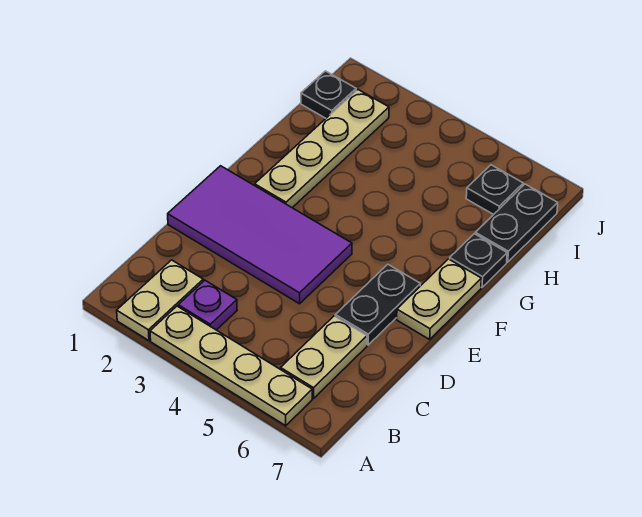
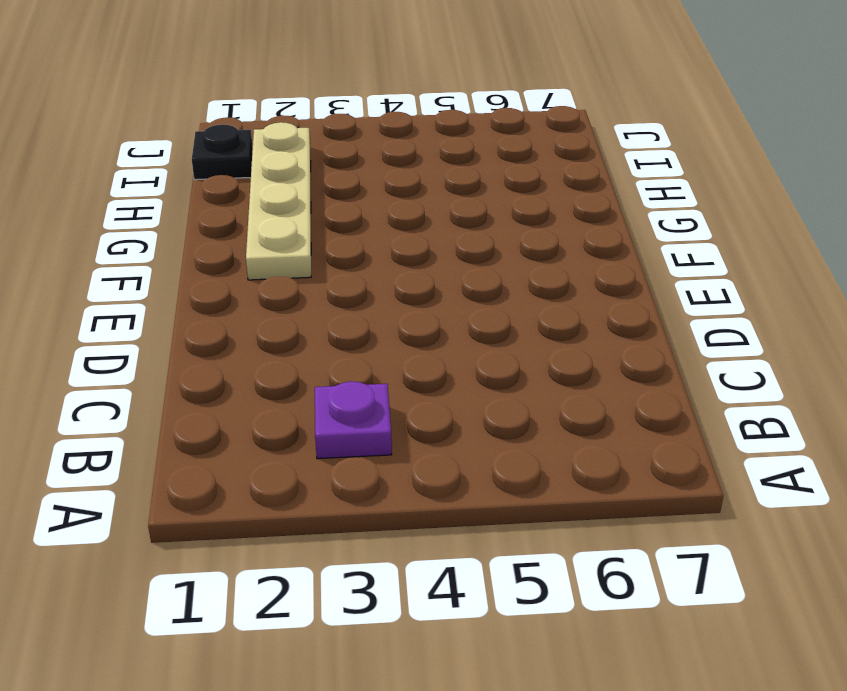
none -> tan plate A2:B2 level 1
none -> tan plate A3:A6 level 1
none -> tan plate B6:C6 level 1

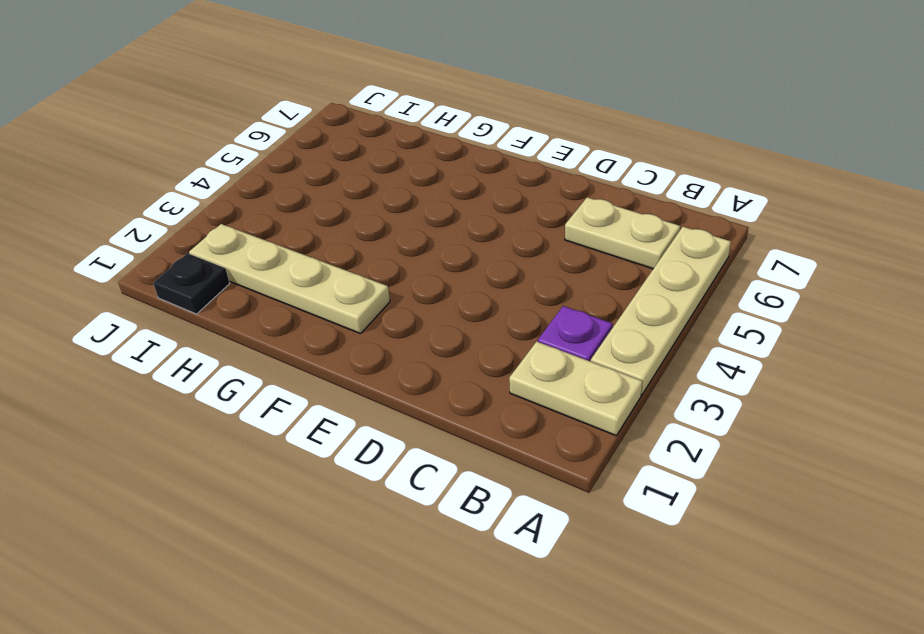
none -> purple tile D1:E4 level 1
none -> black plate D6:E6 level 1
none -> tan plate E7:F7 level 1

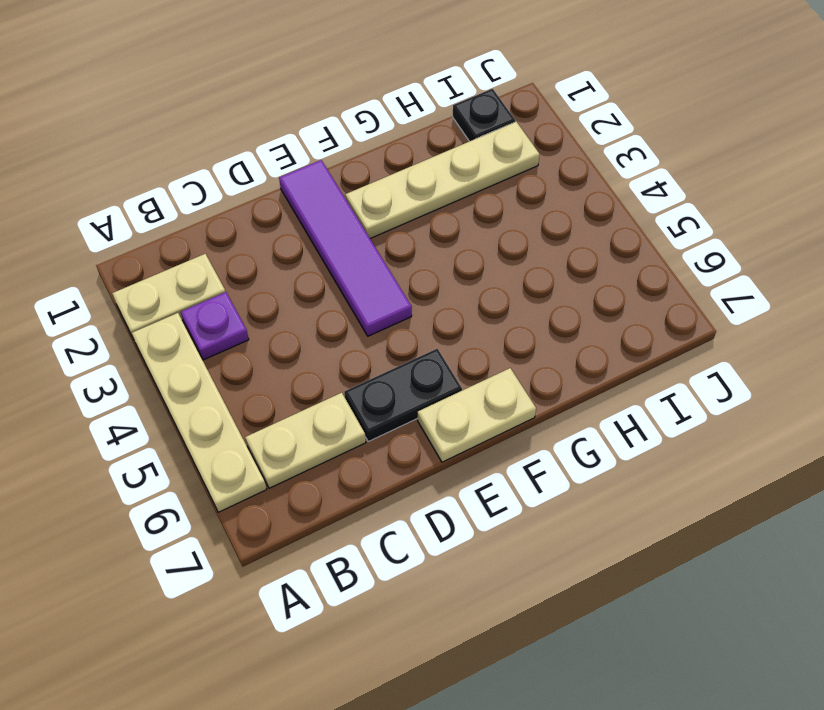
purple tile E1:E4 level 1 -> purple tile D1:E4 level 1
none -> black plate G7 level 1
none -> black plate H7:I7 level 1
none -> black plate I6 level 1

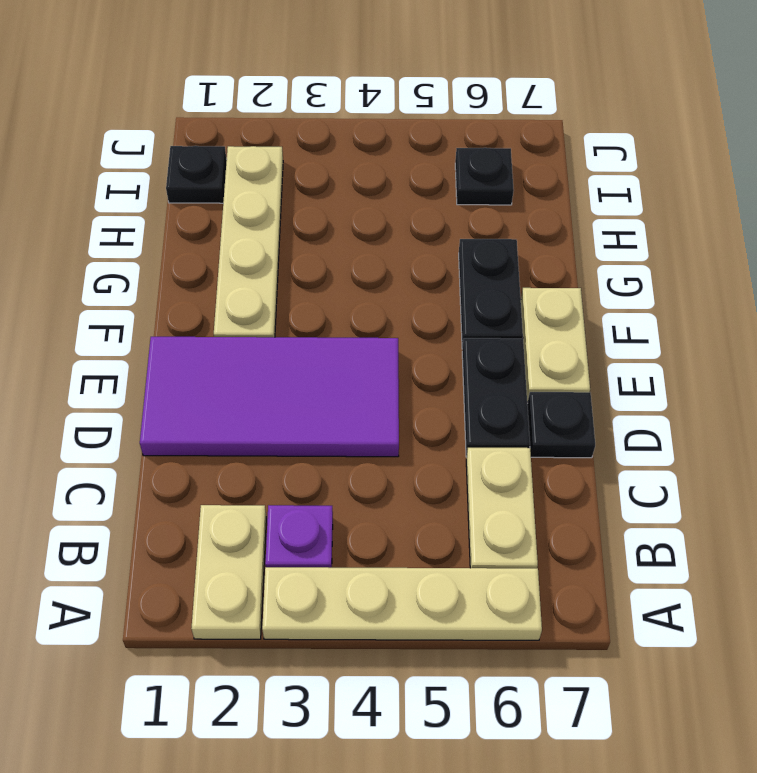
black plate D7 level 1 -> black plate G7 level 1
black plate F6:G6 level 1 -> black plate H7:I7 level 1

